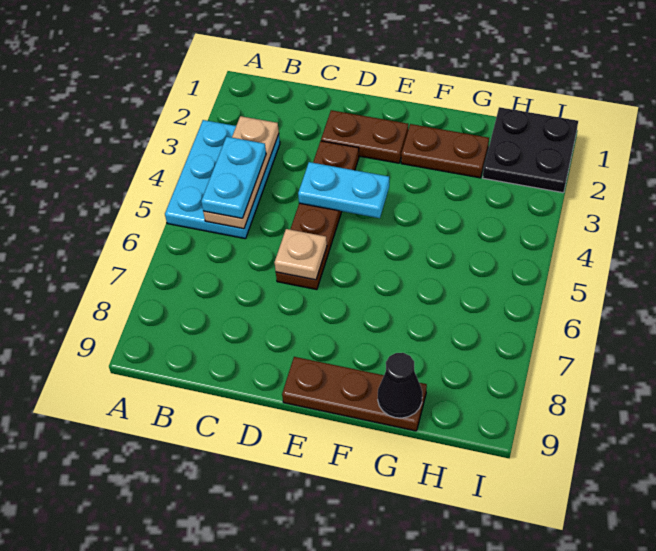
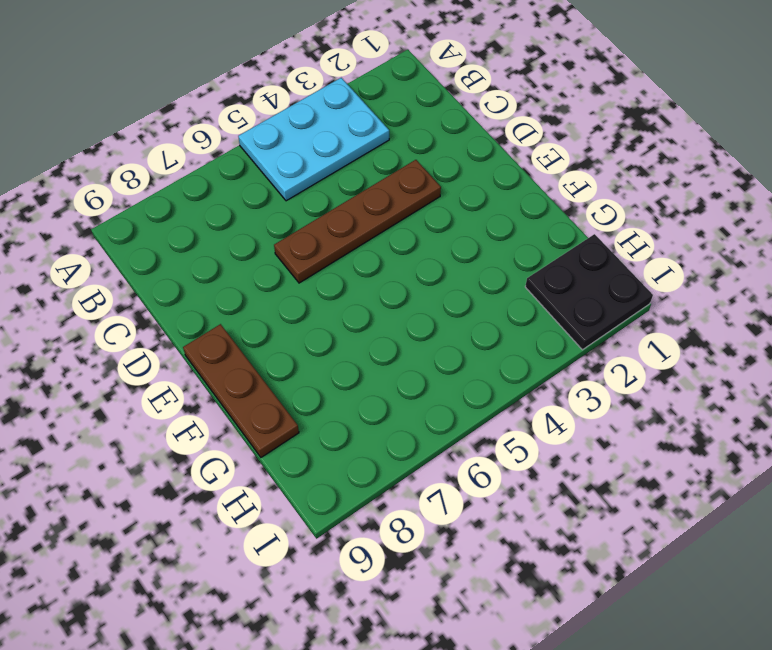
none -> brown plate D2:E2 level 1
none -> brown plate F2:G2 level 1

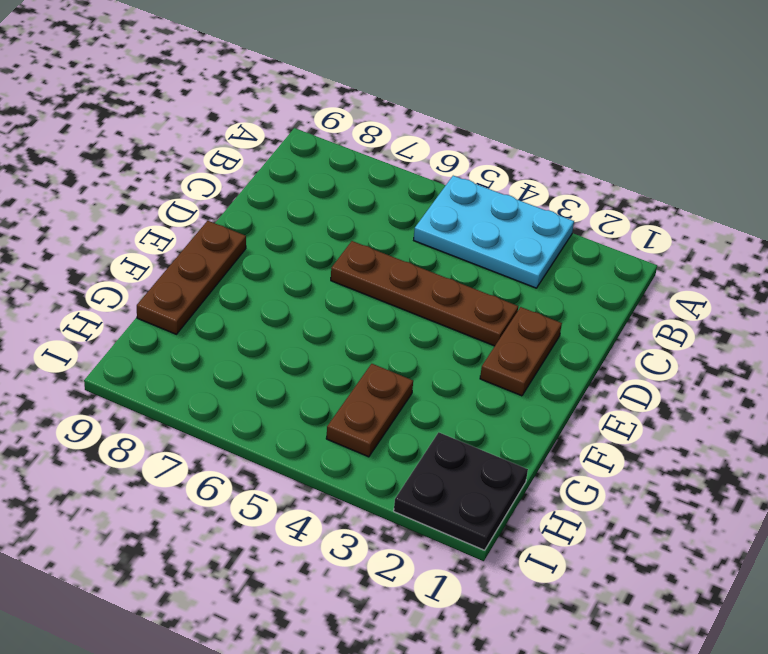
brown plate G4:H4 level 1 -> brown plate F2:G2 level 1
none -> tan plate B3:B5 level 2
none -> cyan plate D4:E4 level 2

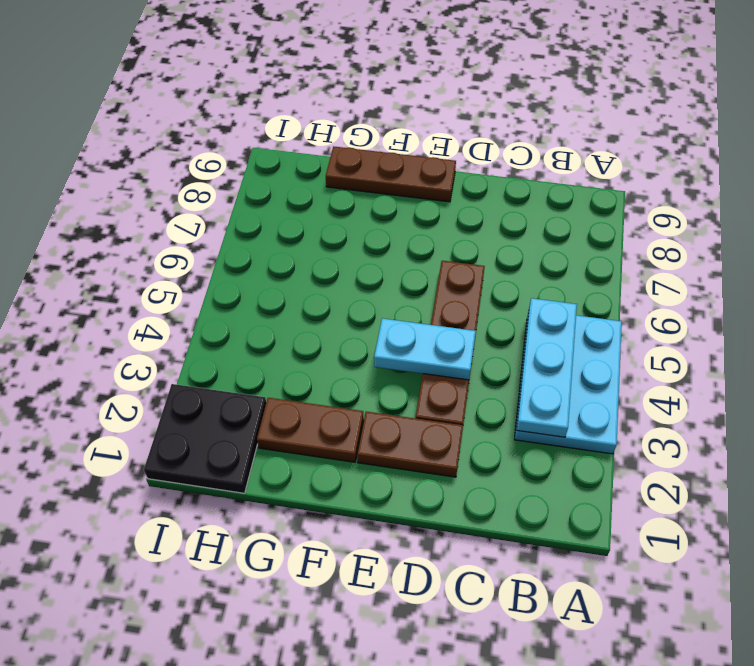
cyan plate B3:B5 level 2 -> tan plate B3:B5 level 2
none -> tan plate D6 level 2
none -> black cone G9 level 2

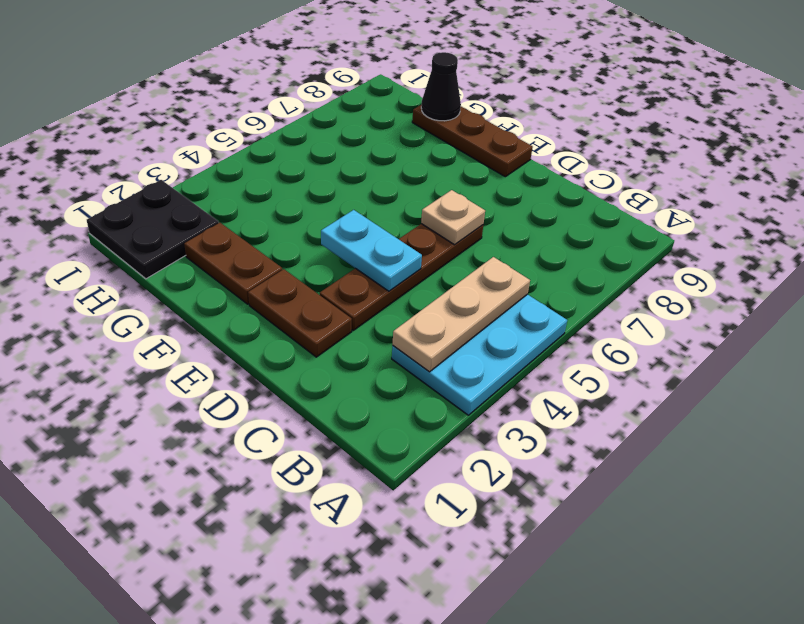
none -> cyan plate B4:B5 level 3

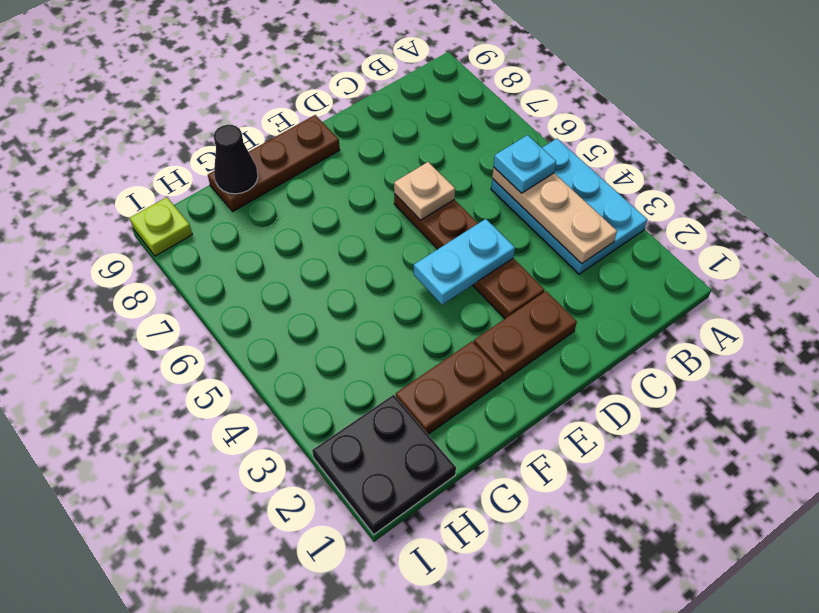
cyan plate B5 level 3 -> cyan plate B4:B5 level 3
lime plate I9 level 1 -> none

